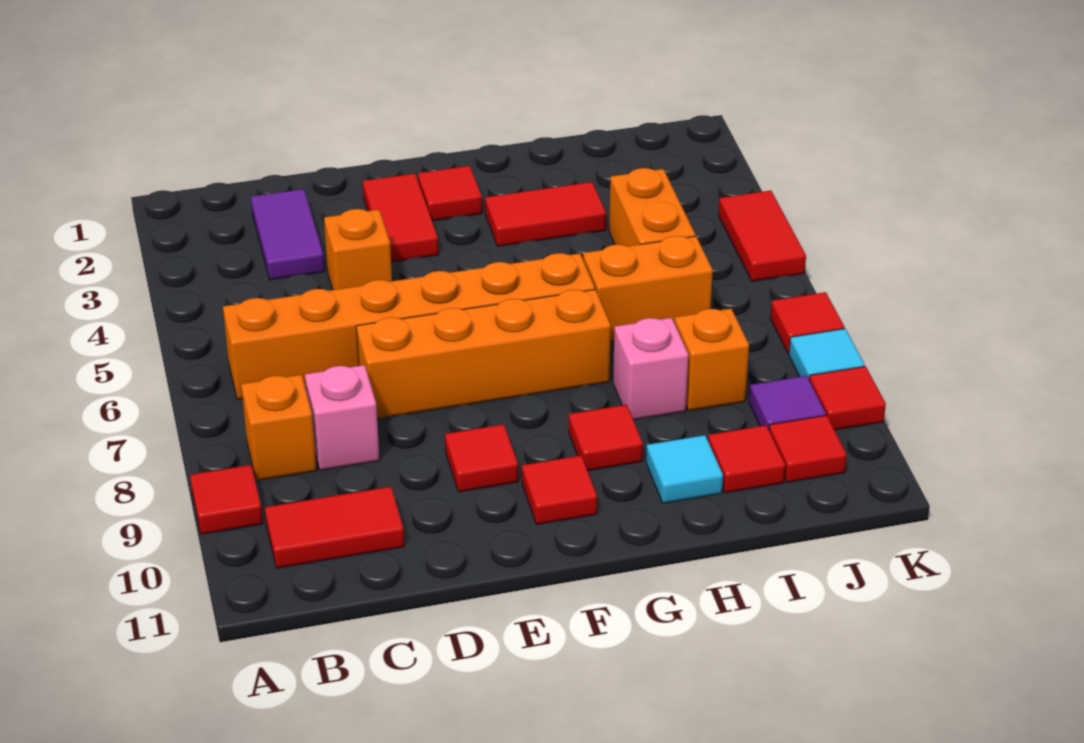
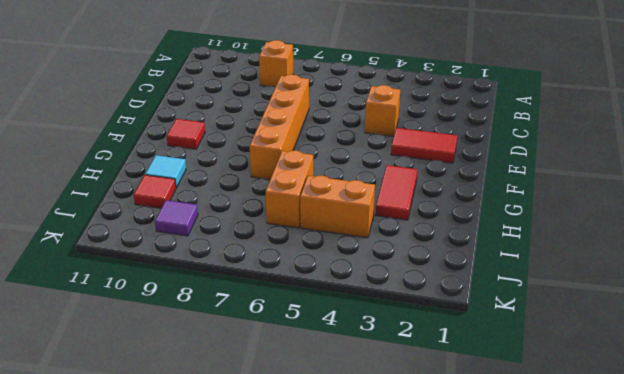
none -> red tile A9 level 1
none -> orange brick B6:G6 level 1
none -> red tile B10:C10 level 1

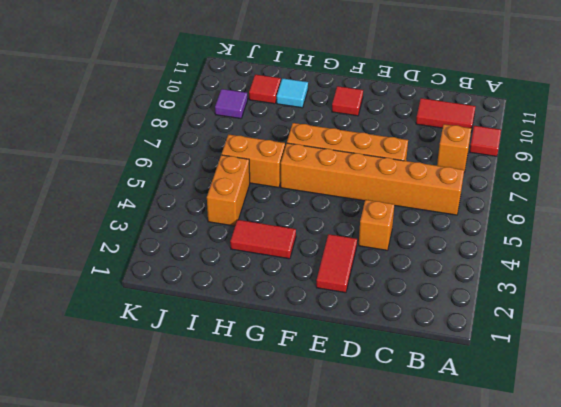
none -> purple tile C2:C3 level 1
none -> pink brick C8 level 1
none -> red tile E9 level 1

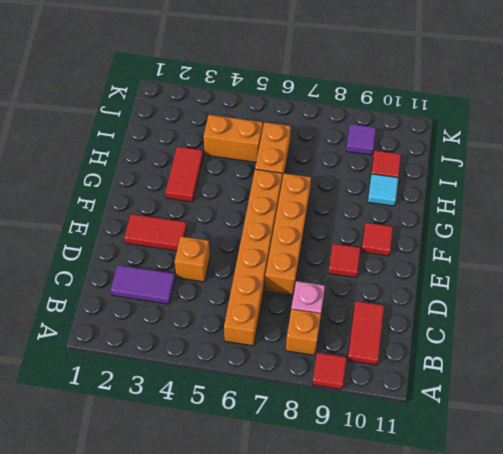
none -> red tile F2 level 1
none -> red tile G9 level 1
none -> pink brick H8 level 1

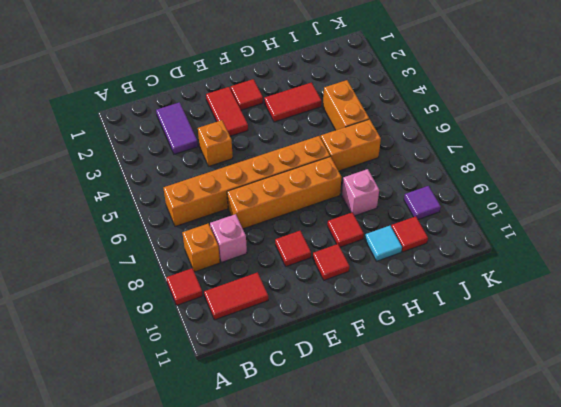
none -> orange brick I8 level 1
none -> red tile J10 level 1
none -> red tile K4:K5 level 1

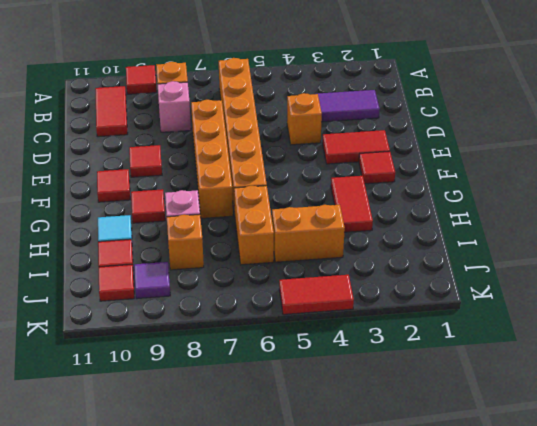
none -> red tile K7 level 1
none -> cyan tile K8 level 1
none -> red tile K9 level 1

